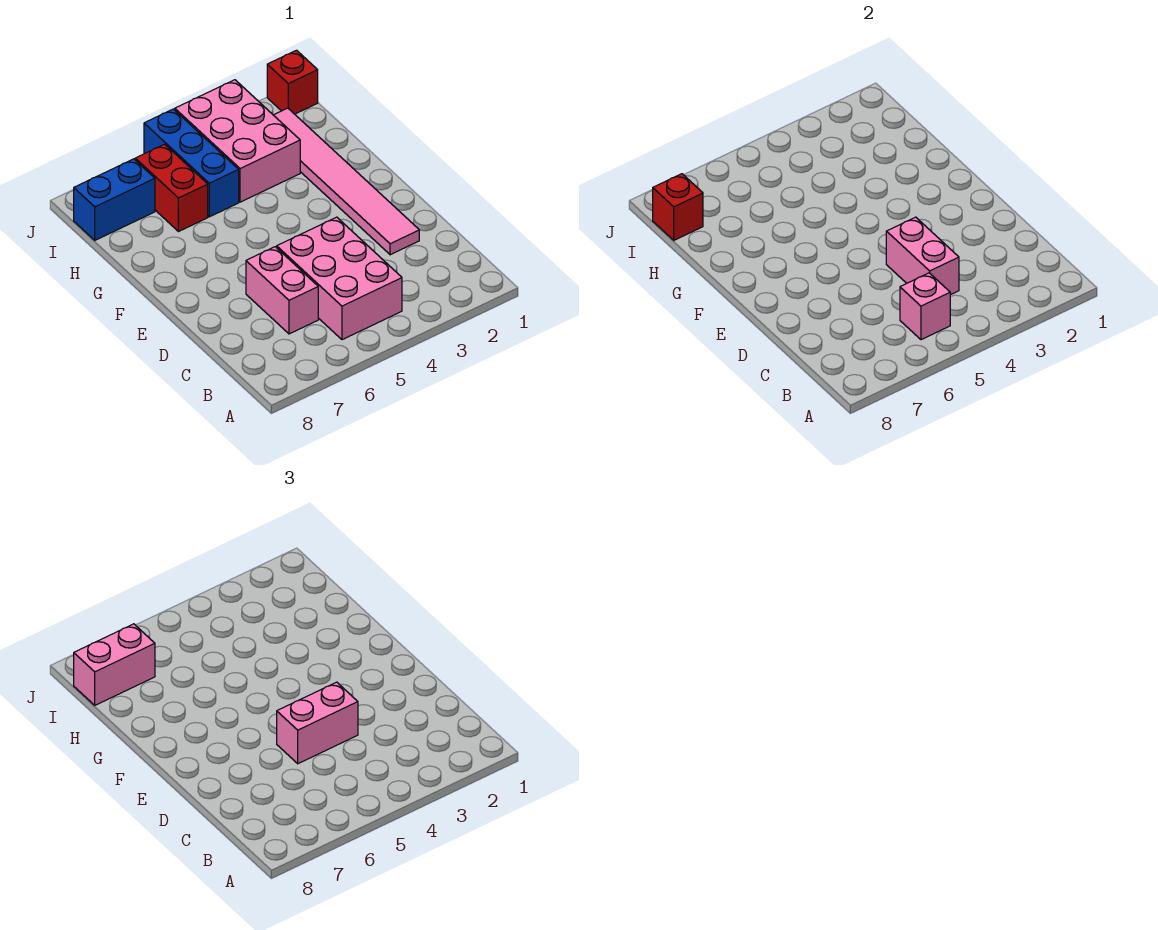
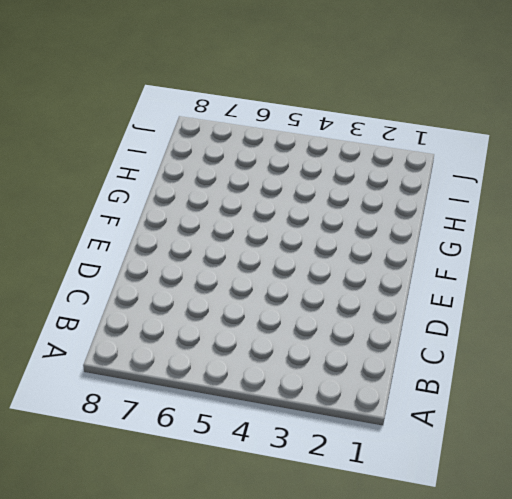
none -> pink brick B4:D5 level 1
none -> pink brick C6:D6 level 1
none -> pink tile D2:I2 level 1

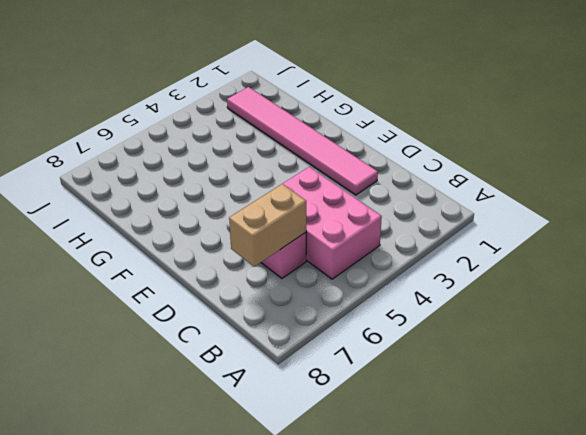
tan brick C6:C7 level 2 -> none
none -> pink brick H3:J4 level 1
none -> blue brick H5:J5 level 1
none -> red brick H6:I6 level 1

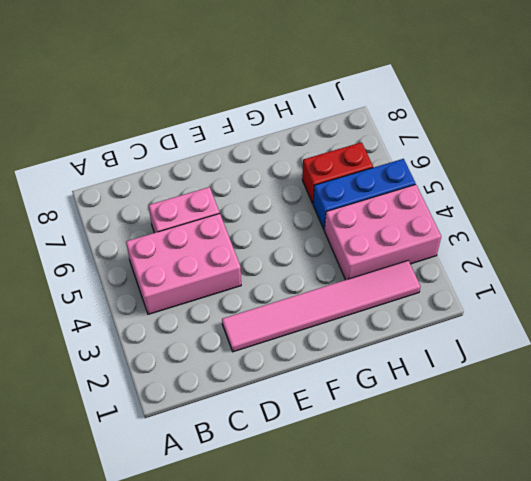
none -> blue brick I7:I8 level 1
none -> red brick J1 level 1
none -> pink brick B5 level 2

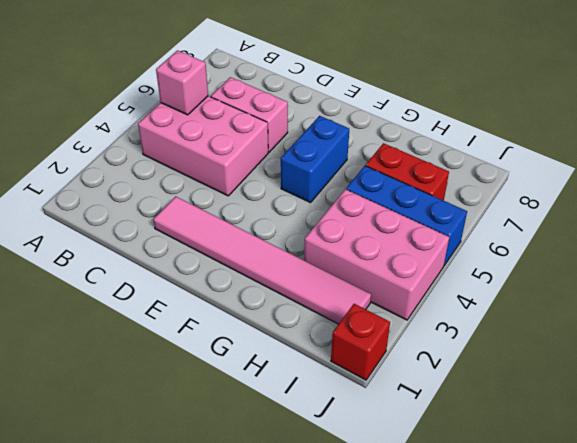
blue brick F5:F6 level 1 -> blue brick I7:I8 level 1
none -> pink brick C4:D4 level 2
none -> red brick I8 level 2
none -> pink brick D4:D5 level 3

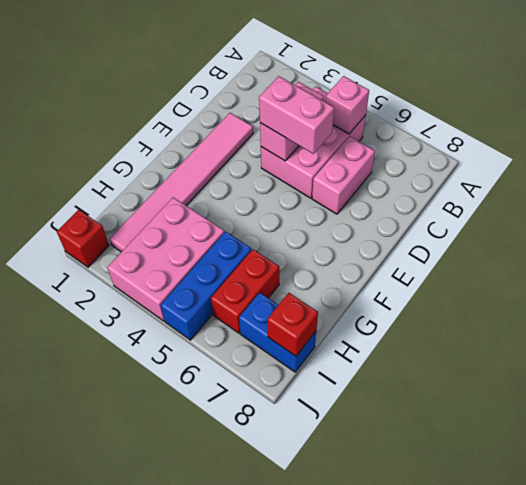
none -> pink brick I7:I8 level 3

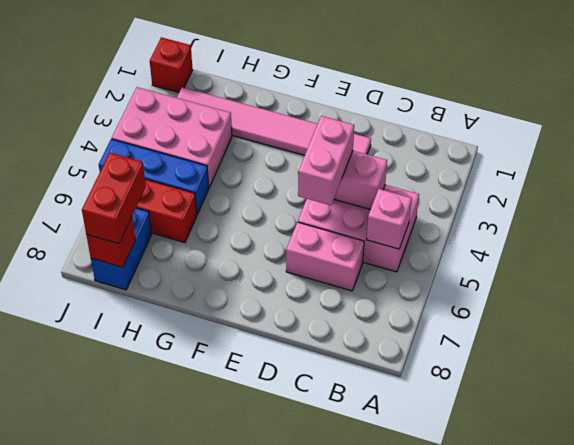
red brick I7:I8 level 3 -> pink brick I7:I8 level 3

